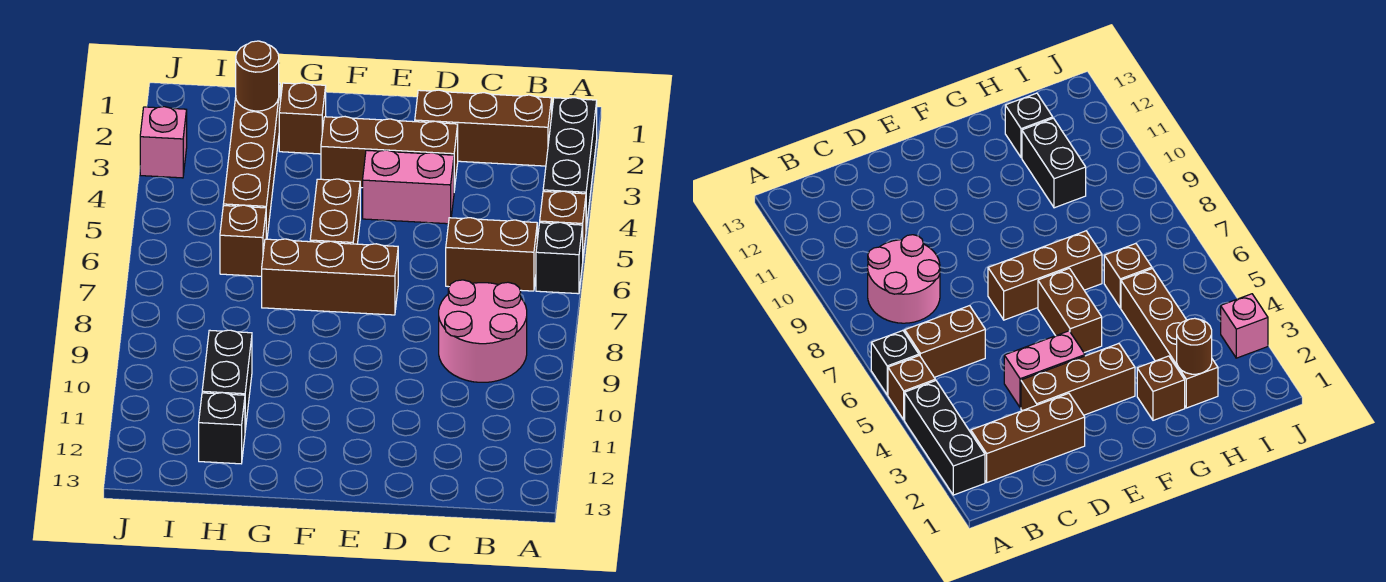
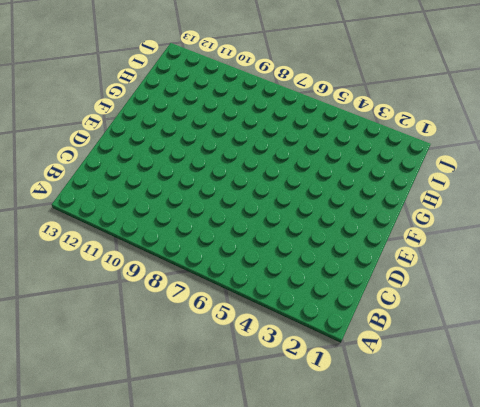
none -> black brick A2:A4 level 1
none -> brown brick A5 level 1
none -> black brick A6 level 1

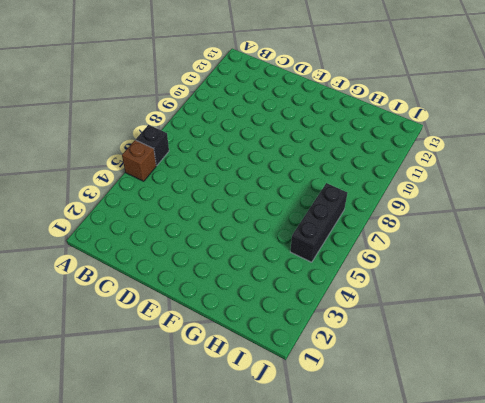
black brick I5:I7 level 1 -> black brick A2:A4 level 1
none -> brown brick B2:D2 level 1
none -> brown brick B6:C6 level 1
none -> pink round brick B8:C9 level 1

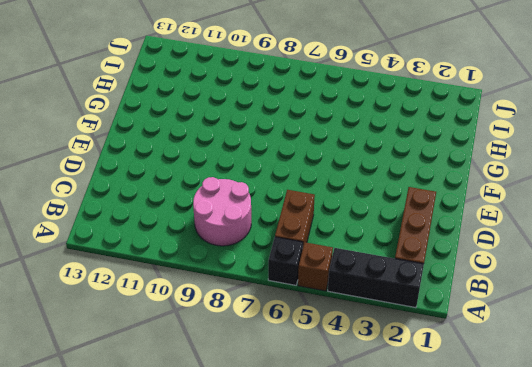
none -> brown brick D3:F3 level 1
none -> pink brick D4:E4 level 1
none -> brown brick E7:G7 level 1

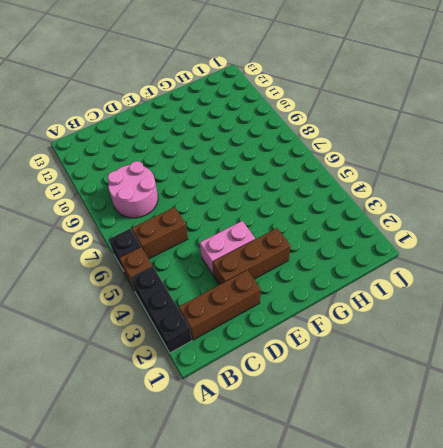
none -> brown brick E7:G7 level 1
none -> brown brick F5:F6 level 1
none -> brown brick G2 level 1

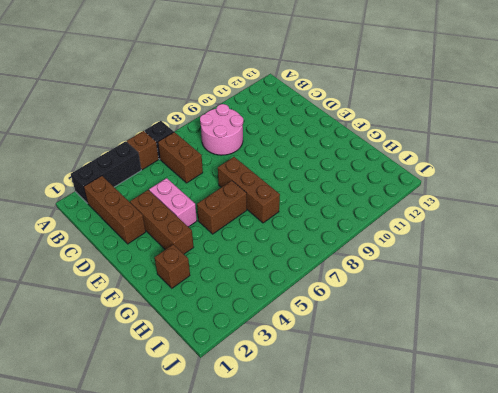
none -> brown brick H2:H5 level 1
none -> brown brick H6 level 1
none -> black brick H10:H11 level 1

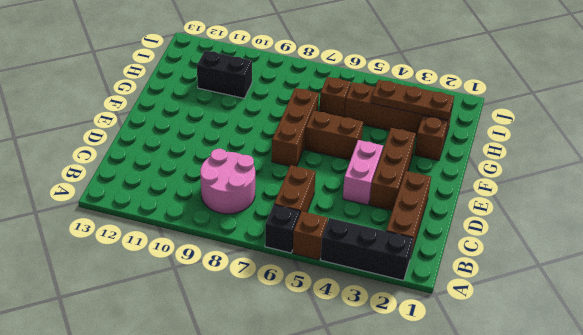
brown plate H2:H4 level 2 -> brown round brick H2 level 2
none -> black brick H12 level 1
none -> pink brick J3 level 1

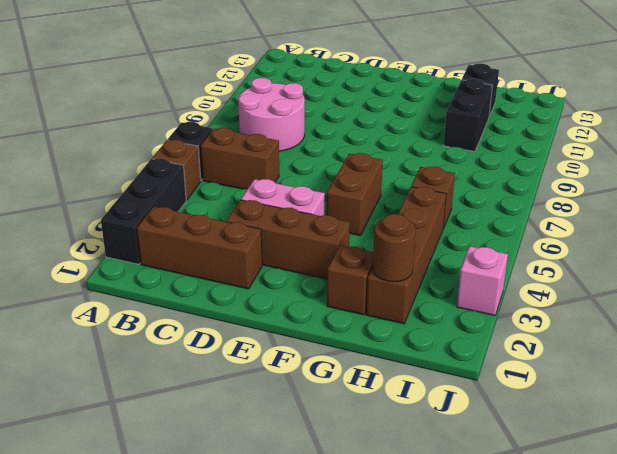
none -> brown brick E7:G7 level 1

